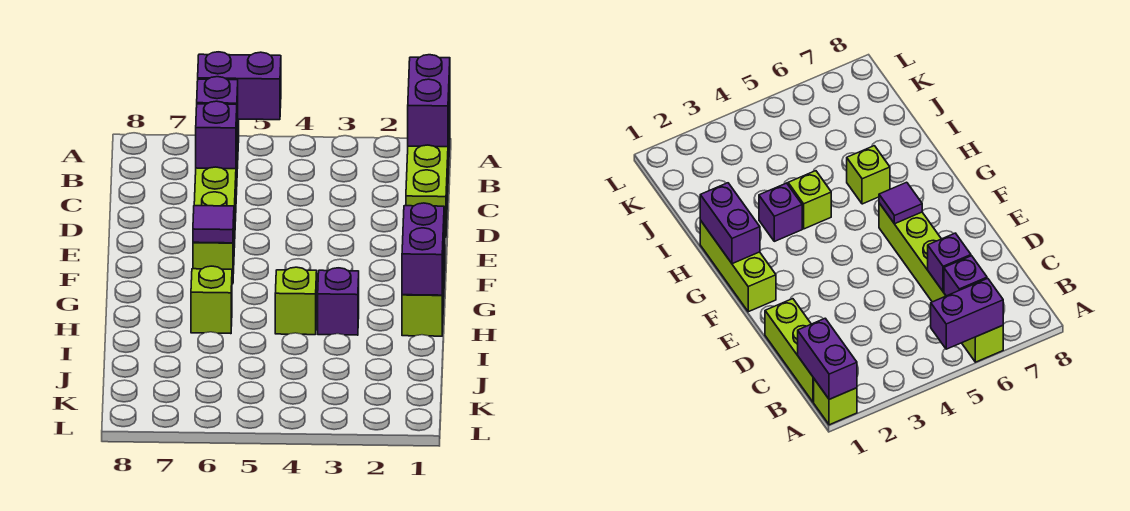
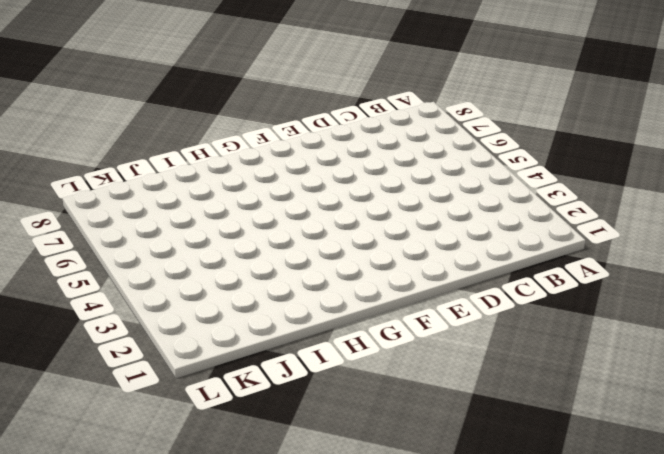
none -> lime brick A1 level 1
none -> lime brick A6:F6 level 1
none -> lime brick B1:D1 level 1

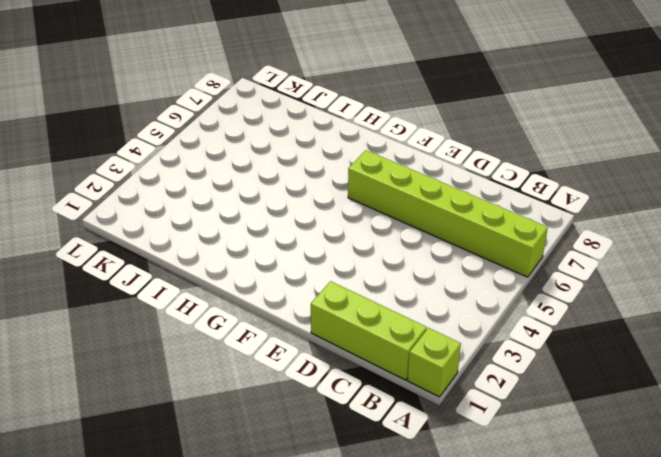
none -> lime brick F1:H1 level 1
none -> purple brick H3 level 1
none -> lime brick H4 level 1

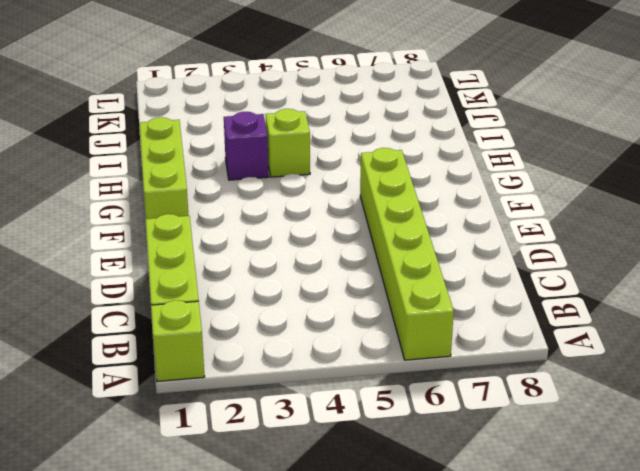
none -> lime brick H6 level 1
none -> purple brick A1:B1 level 2
none -> purple brick A5:A6 level 2

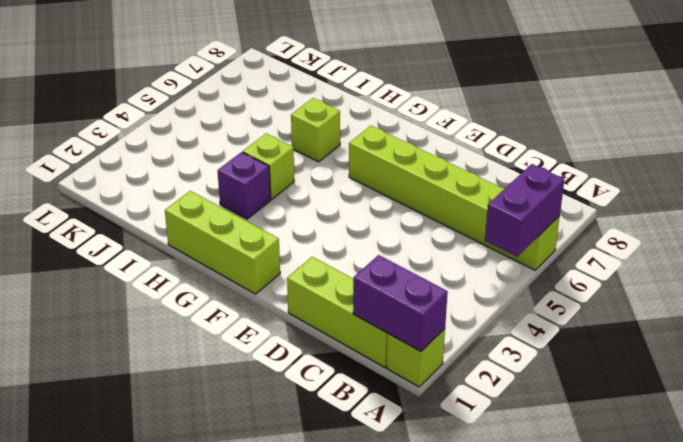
none -> purple brick B6 level 2
none -> purple brick C6 level 2
none -> purple tile F6 level 2

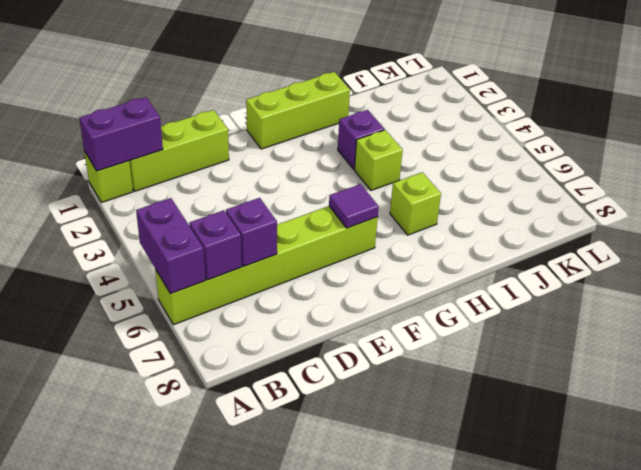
none -> purple brick G1:H1 level 2

